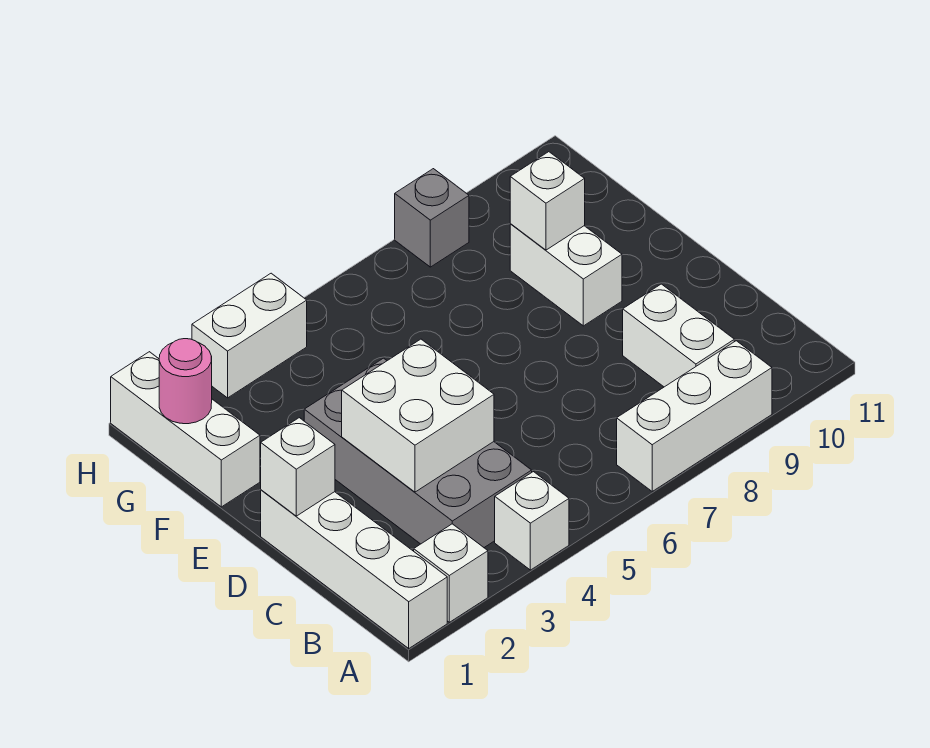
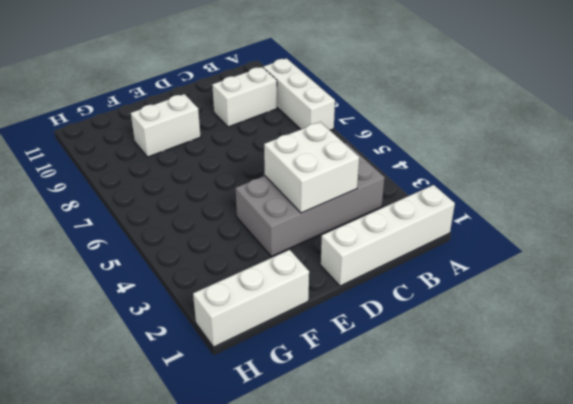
none -> white brick A2 level 1
none -> white brick A4 level 1
none -> white brick H3:H4 level 1

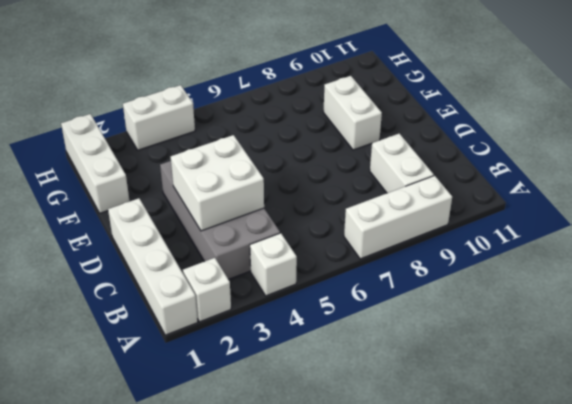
none -> grey brick H8 level 1
none -> white brick D1 level 2
none -> white brick F9 level 2

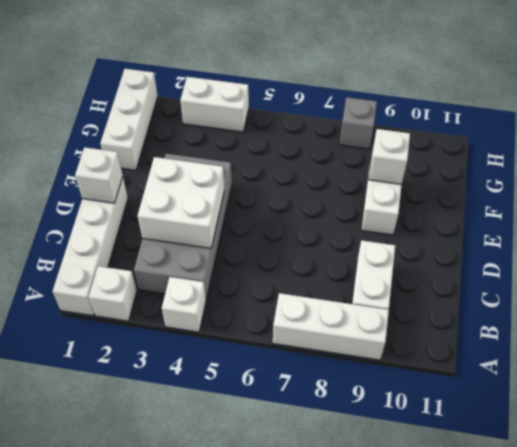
none -> pink round brick G1 level 2

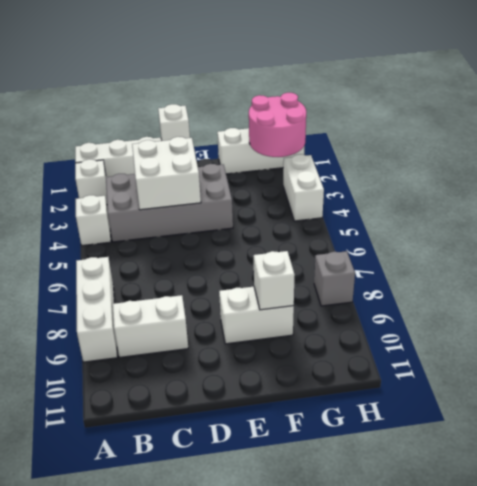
pink round brick G1:H2 level 2 -> pink round brick G1 level 2

